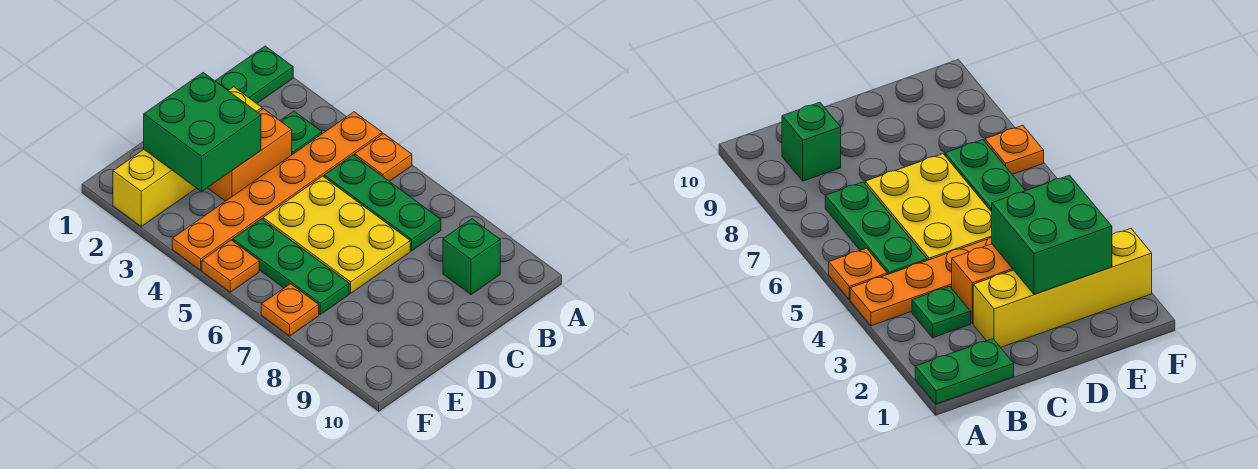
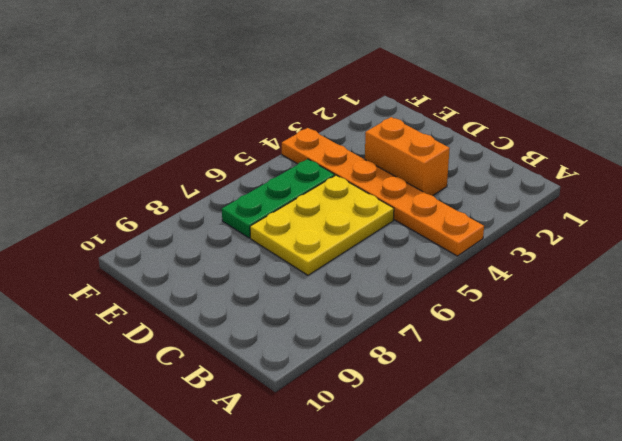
none -> green plate A1:B1 level 1
none -> orange plate A5 level 1
none -> green plate B3 level 1

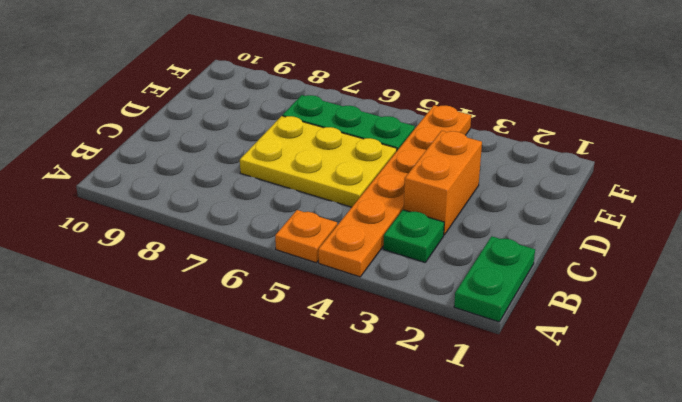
none -> green plate B5:B7 level 1
none -> green brick B9 level 1
none -> yellow brick C2:F2 level 1

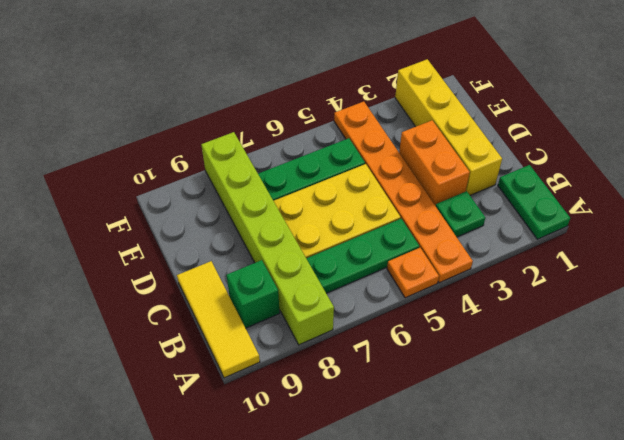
lime brick A8:F8 level 1 -> none
yellow tile A10:C10 level 1 -> none
none -> orange plate F5 level 1
none -> orange plate F7 level 1
none -> green brick D2:E3 level 2

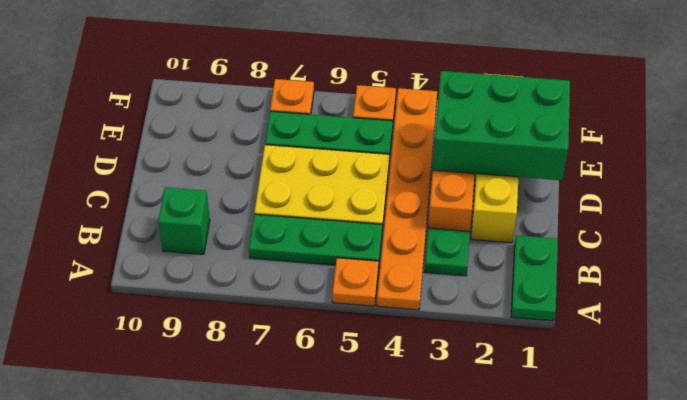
green brick D1:E3 level 2 -> green brick D2:E3 level 2

